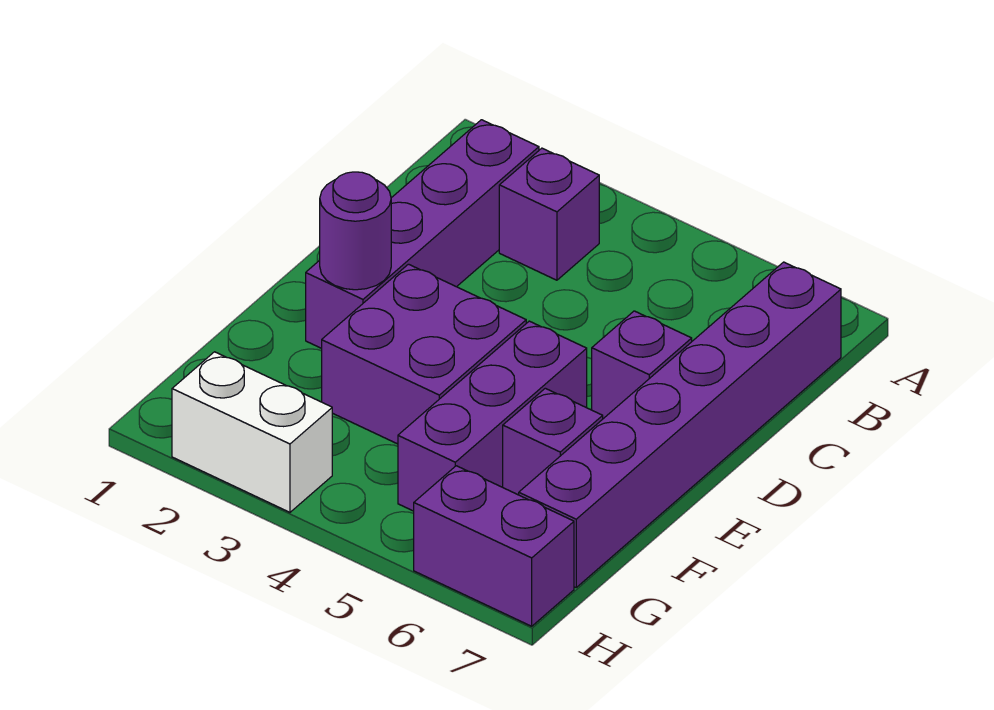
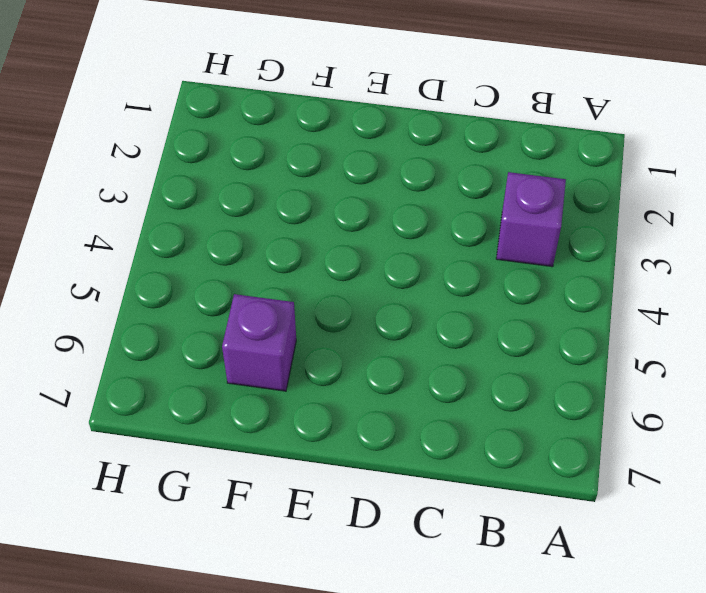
none -> purple brick B2:E2 level 1
none -> purple brick B7:G7 level 1

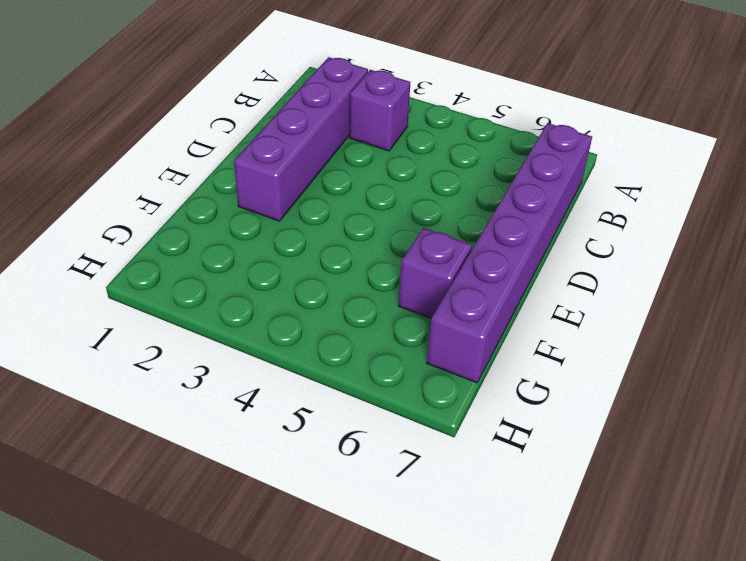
none -> purple brick D6 level 1
none -> purple brick E3:F4 level 1

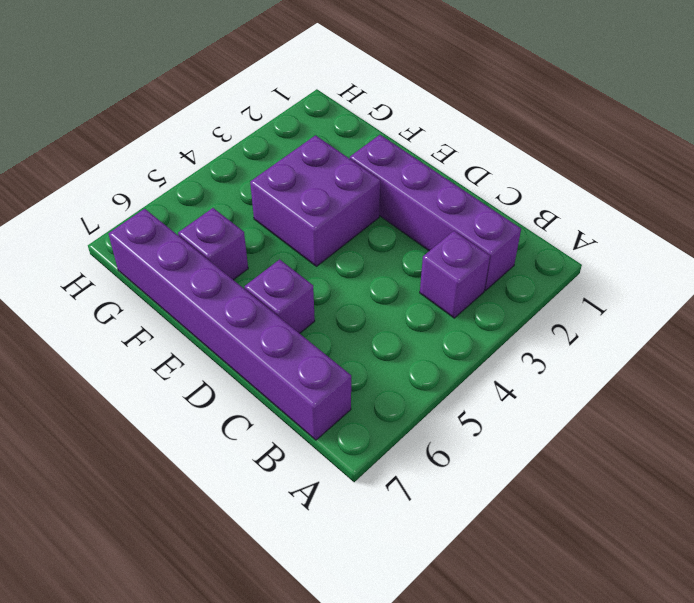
none -> purple brick E5:G5 level 1
none -> white brick H2:H3 level 1

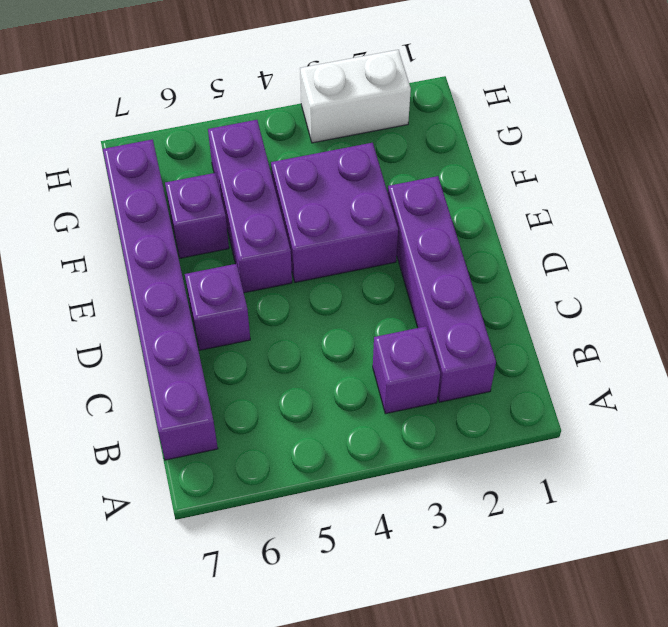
none -> purple brick H6:H7 level 1
none -> purple round brick E2 level 2

